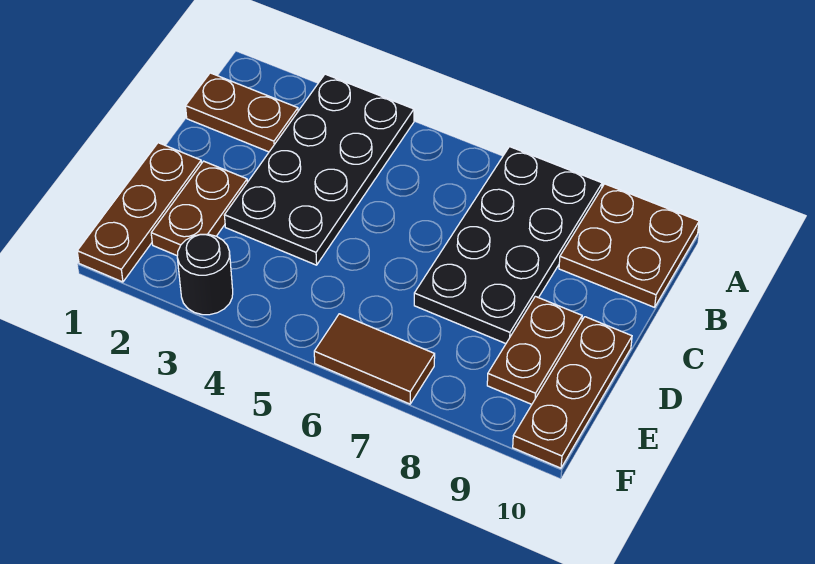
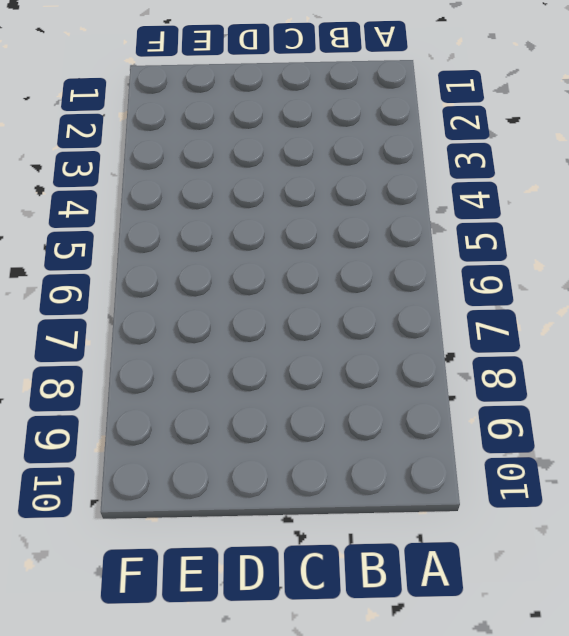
none -> black plate A3:D4 level 1
none -> black plate A7:D8 level 1

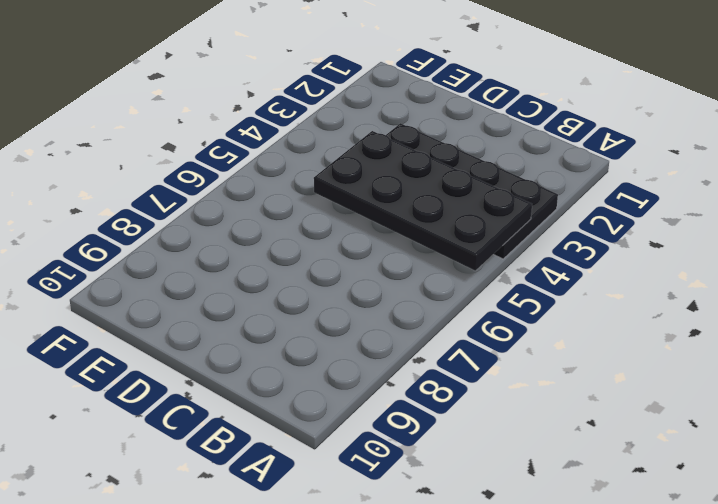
black plate A4:D5 level 2 -> black plate A7:D8 level 1
none -> brown plate A9:B10 level 1
none -> brown plate B1:B2 level 1

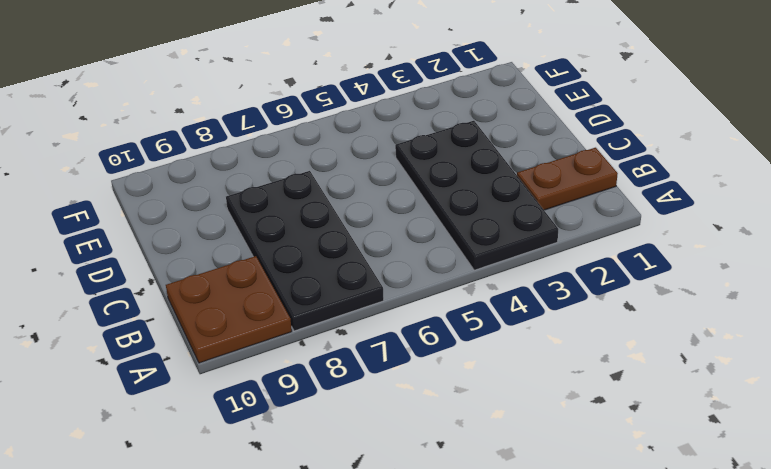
none -> brown plate D1:F1 level 1
none -> brown plate D2:E2 level 1

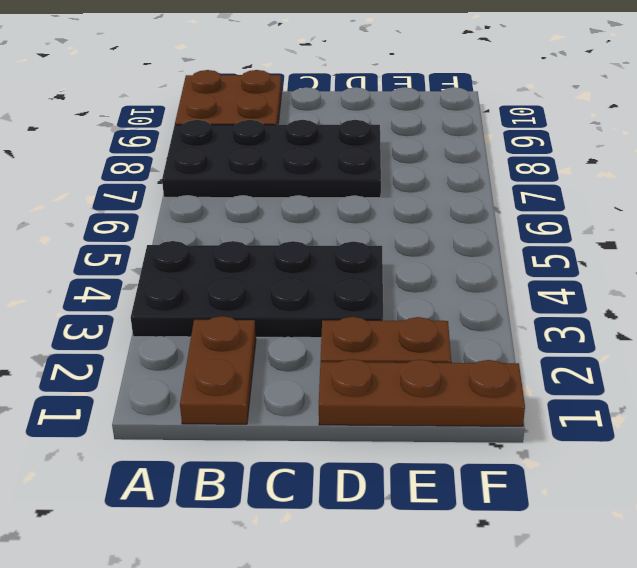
none -> brown plate D9:E9 level 1
none -> brown plate D10:F10 level 1

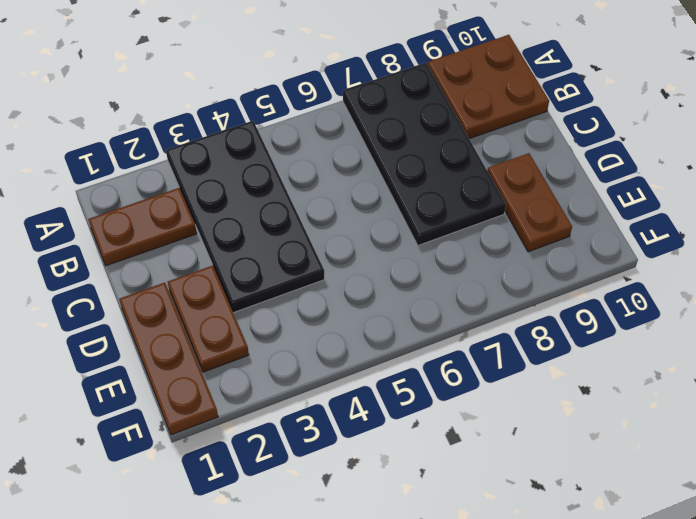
none -> brown plate D10:F10 level 1
none -> black round brick F3 level 1

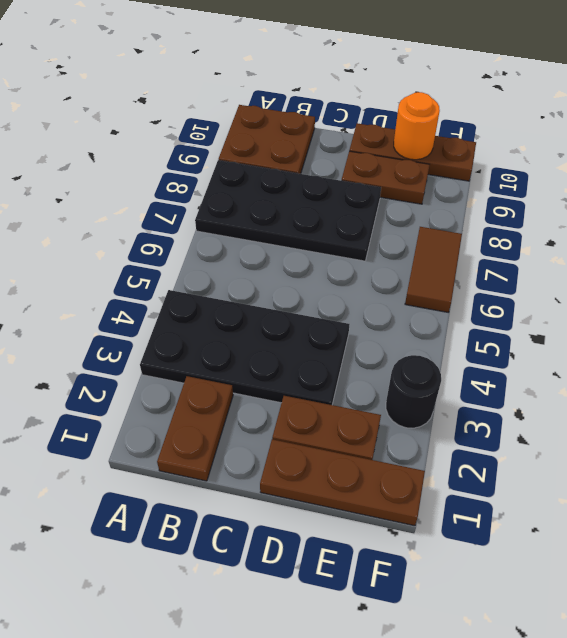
orange round brick E10 level 2 -> none

